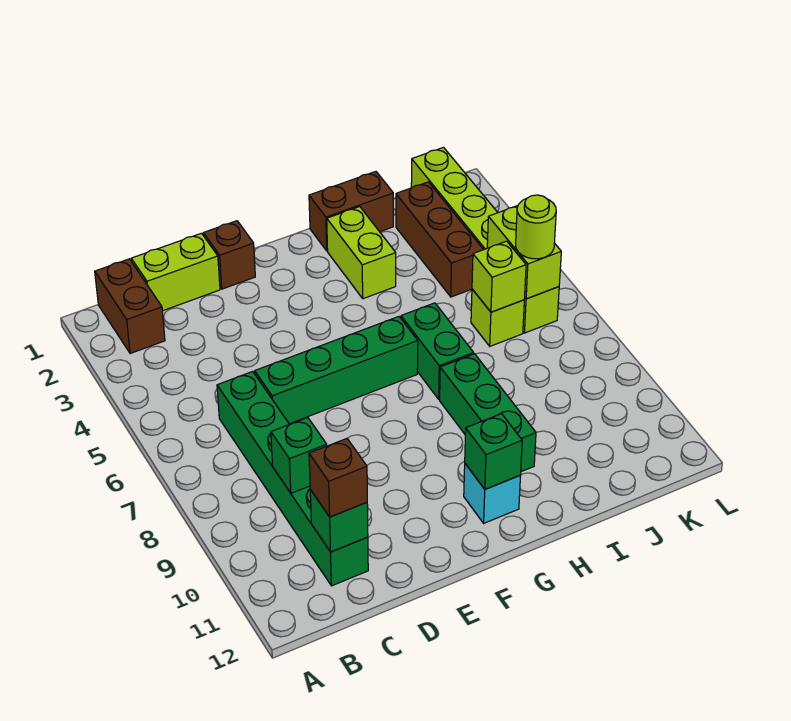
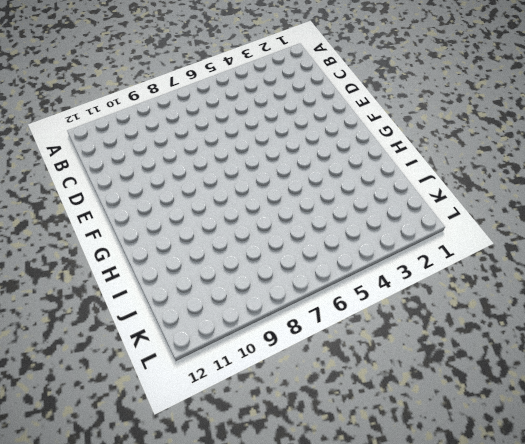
none -> brown brick B1:B2 level 1
none -> lime brick C1:D1 level 1
none -> green brick C6:C11 level 1

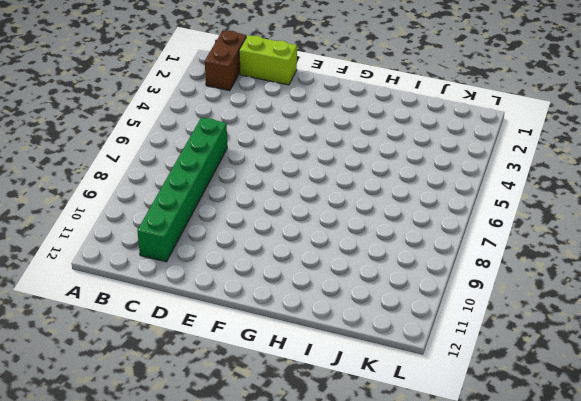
none -> green brick D6:G6 level 1
none -> brown brick E1 level 1
none -> cyan brick G11 level 1

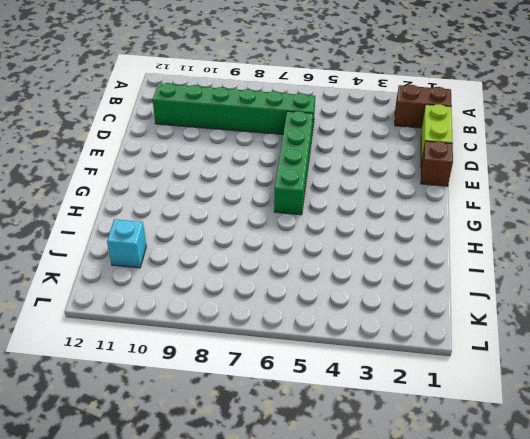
cyan brick J11 level 1 -> cyan brick G11 level 1
none -> brown brick H1:I1 level 1
none -> lime brick H2:H3 level 1
none -> green brick H6:H7 level 1

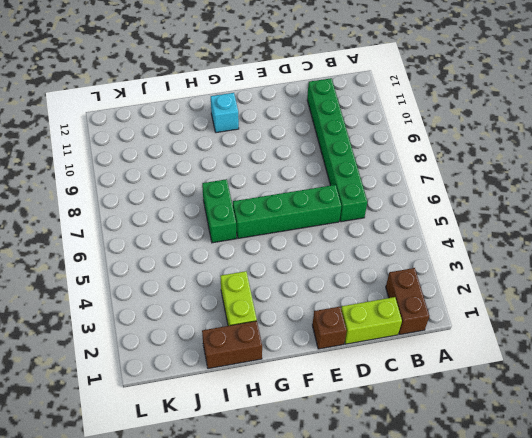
none -> green brick H8:H10 level 1
none -> brown brick J2:J4 level 1
none -> lime brick J6 level 1

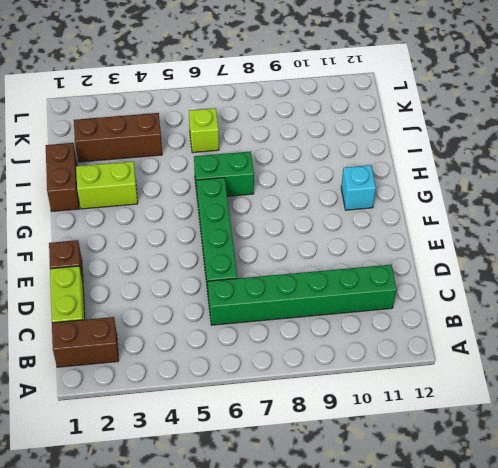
none -> green brick H8:H10 level 1
none -> lime brick K1:K6 level 1
none -> green brick C9 level 2

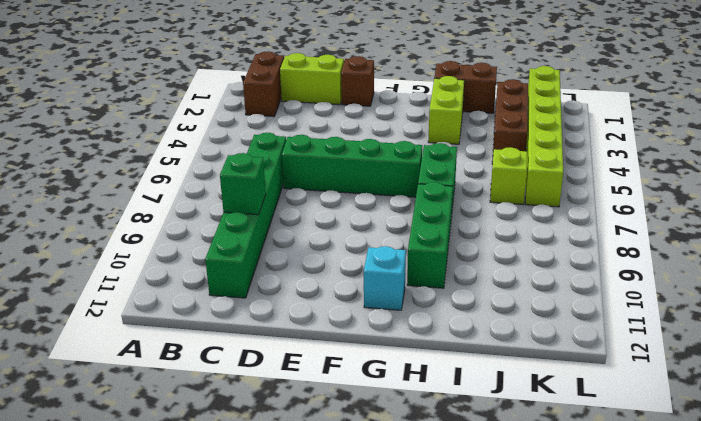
none -> green brick C11 level 2
none -> green brick G11 level 2
none -> lime brick J6 level 2

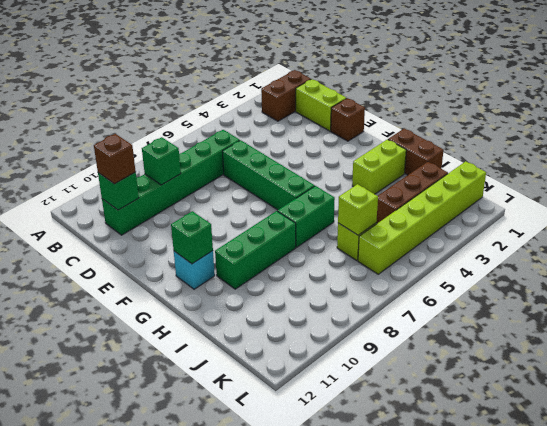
none -> lime brick K5:K6 level 2
none -> lime round brick K6 level 3

